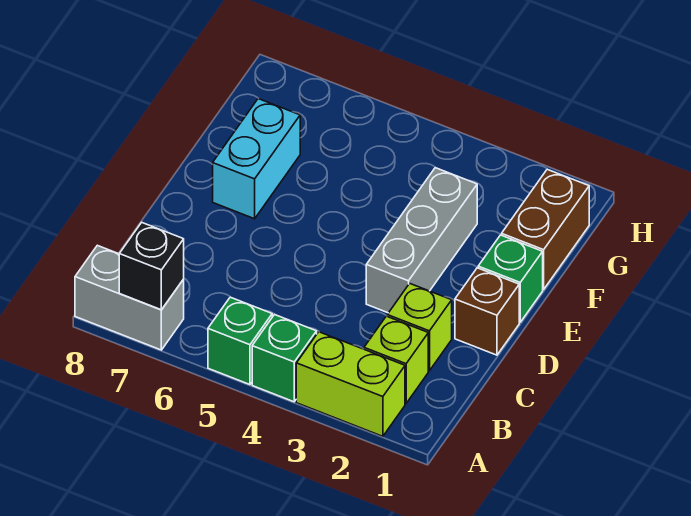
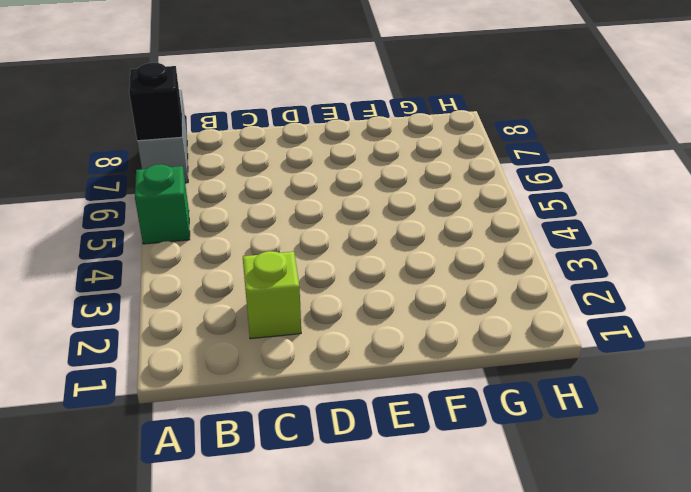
none -> lime brick A2:A3 level 1
none -> green brick A4 level 1
none -> lime brick B2 level 1

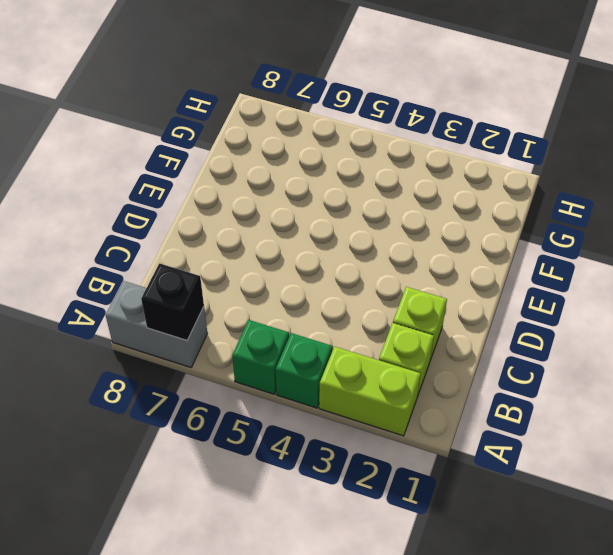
none -> brown brick D1 level 1
none -> grey brick D3:F3 level 1
none -> green brick E1 level 1

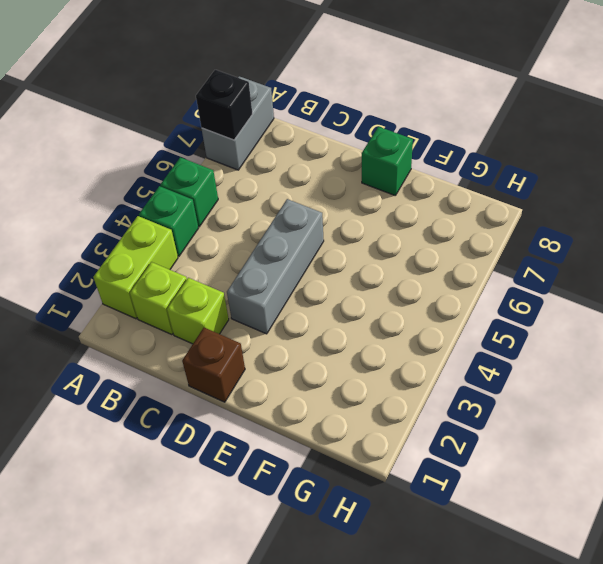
grey brick D3:D5 level 1 -> grey brick D3:F3 level 1
green brick E8 level 1 -> green brick E1 level 1
none -> cyan brick E7:F7 level 1
none -> brown brick F1:G1 level 1

